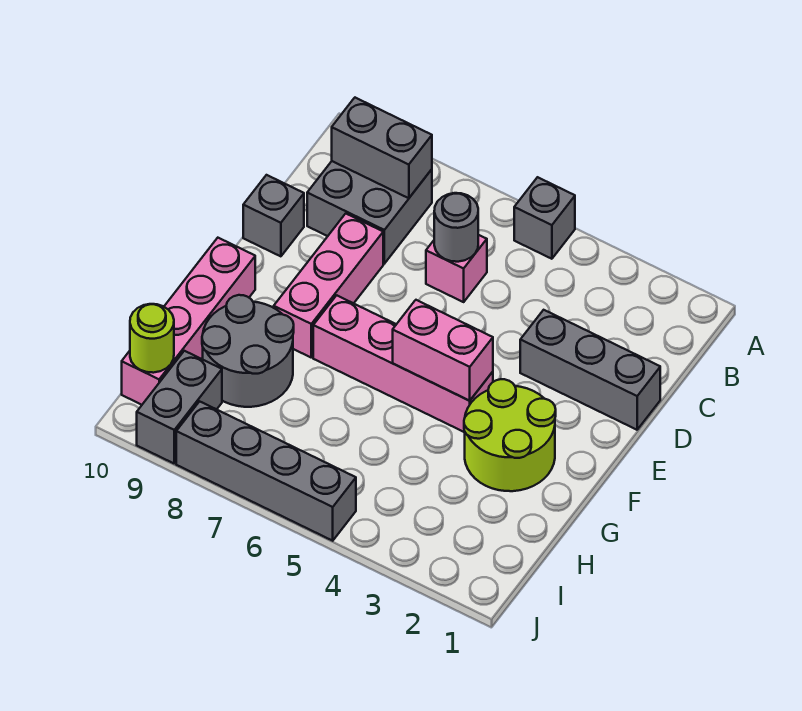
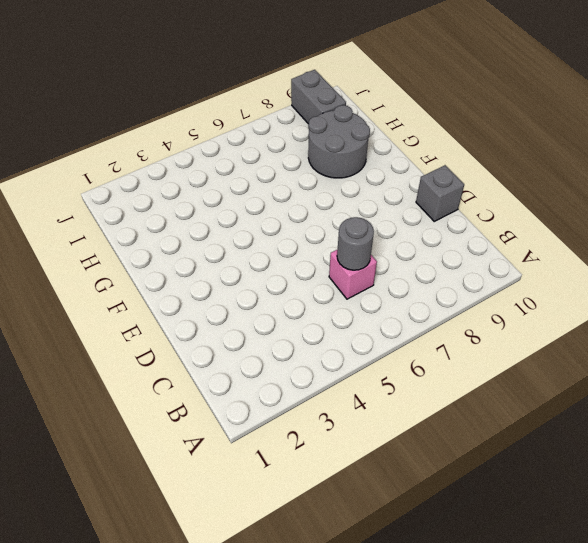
none -> grey brick A5 level 1
none -> grey brick B8:C9 level 1
none -> grey brick D1:D3 level 1

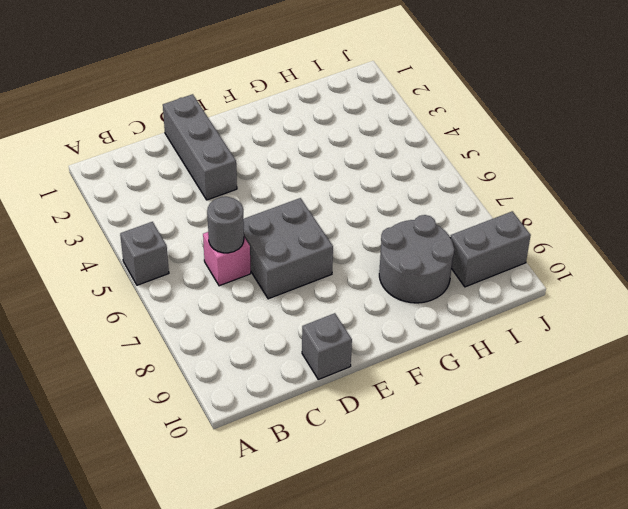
grey brick D6:E7 level 1 -> grey brick B8:C9 level 1
none -> pink brick D8:F8 level 1
none -> lime round brick F2:G3 level 1
none -> pink brick F4:F7 level 1

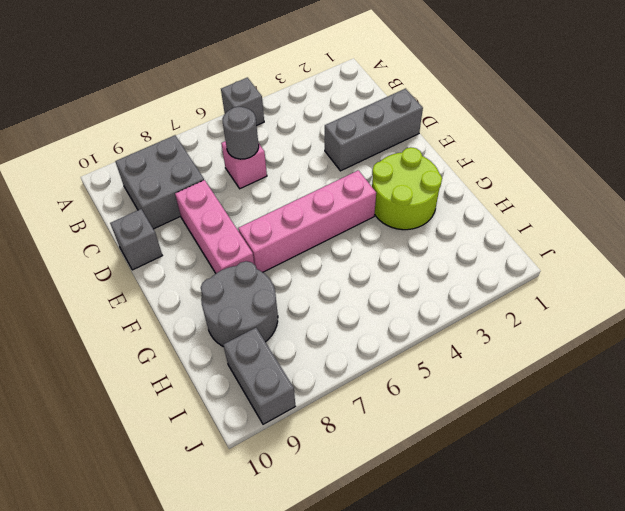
none -> pink brick F10:I10 level 1
none -> grey brick J5:J8 level 1
none -> grey brick B8:B9 level 2

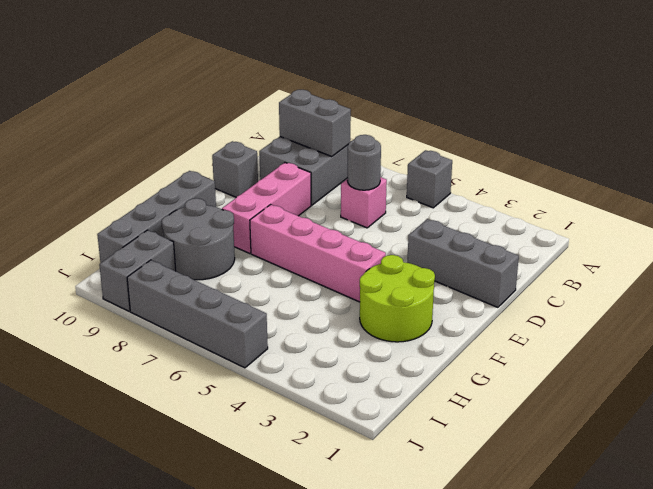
grey brick F10:I10 level 1 -> pink brick F10:I10 level 1
none -> pink brick F4:F5 level 2
none -> lime round brick I10 level 2

